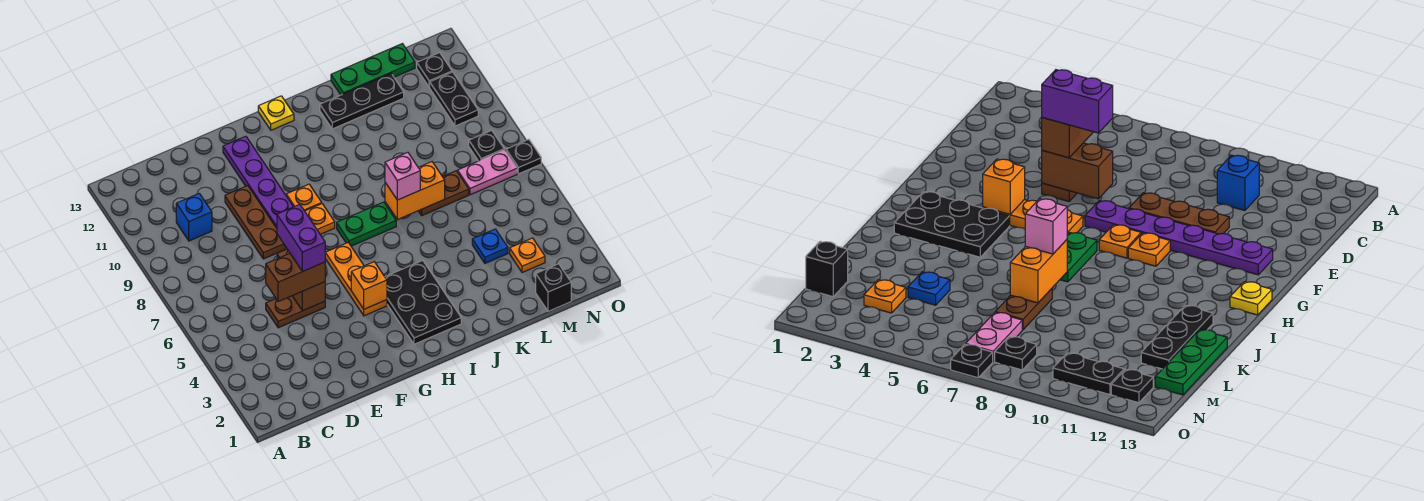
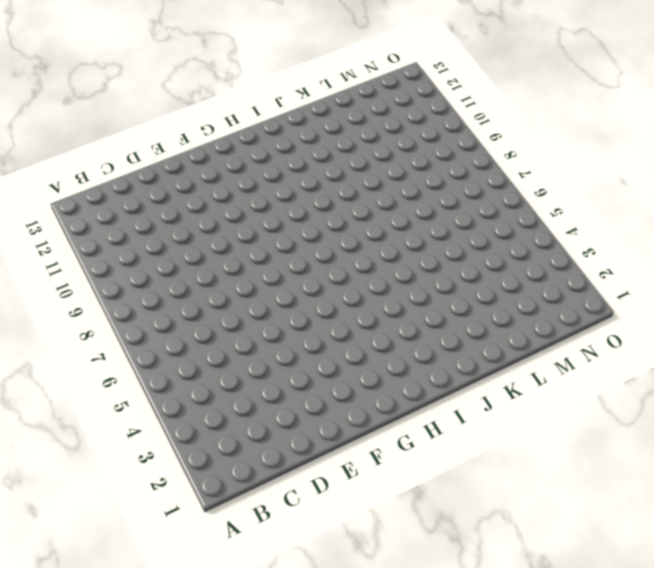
none -> blue brick C10 level 1
none -> brown plate D5:E5 level 1
none -> brown plate E8:E10 level 1

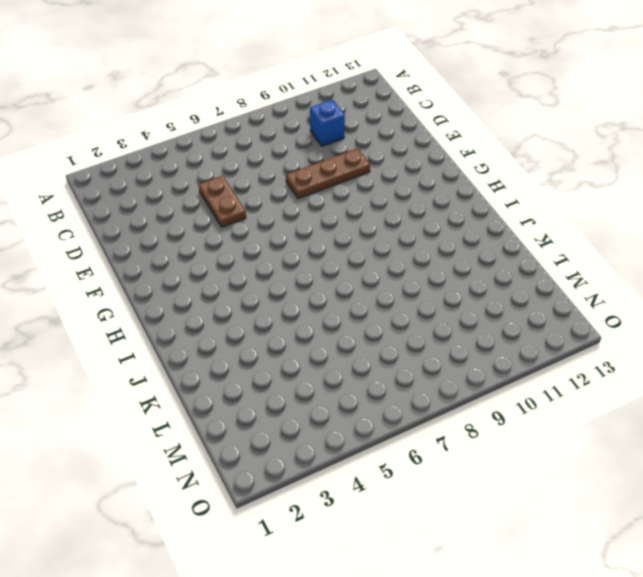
none -> purple plate F7:F12 level 1
none -> orange plate G4:G6 level 1
none -> orange plate G8 level 1

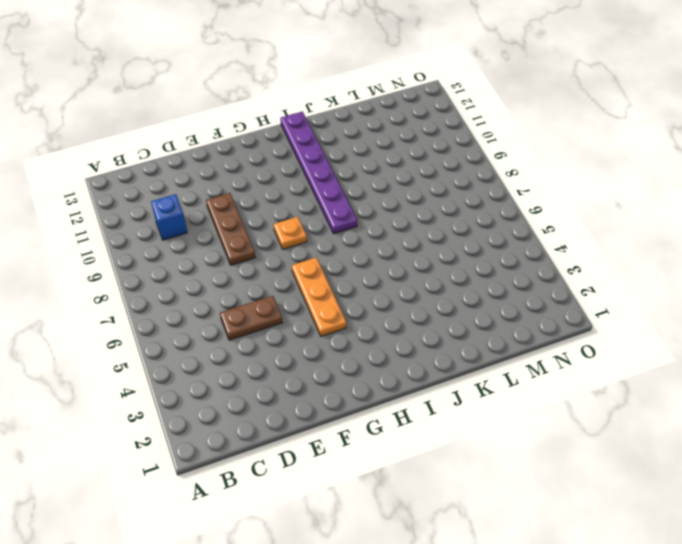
purple plate I8:I13 level 1 -> purple plate F7:F12 level 1
none -> orange plate G9 level 1
none -> black plate H2:I4 level 1
none -> green plate H7:I7 level 1

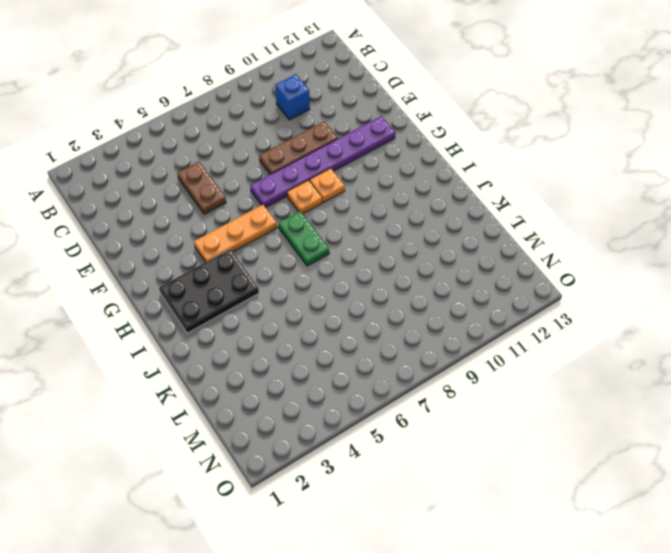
none -> yellow plate H13 level 1
none -> black plate J12:L12 level 1
none -> brown plate K7:L7 level 1

